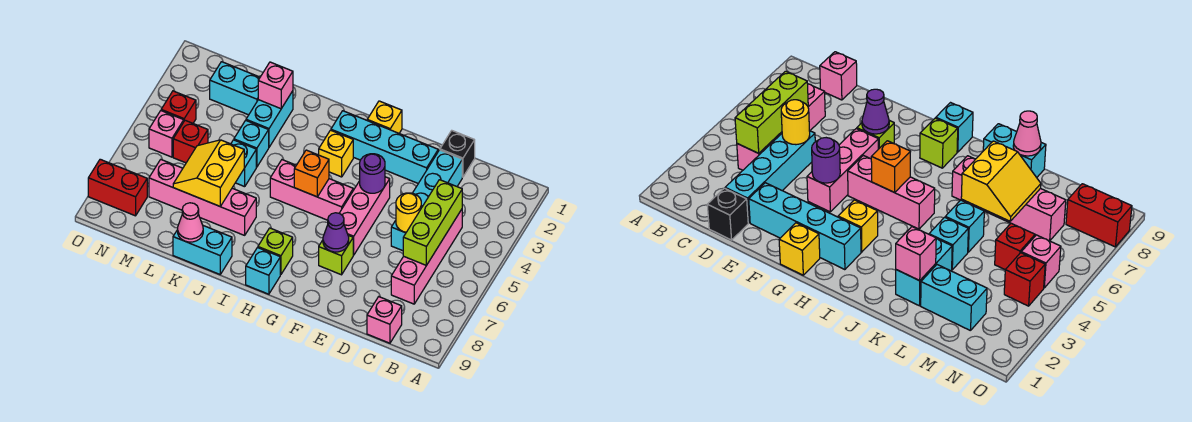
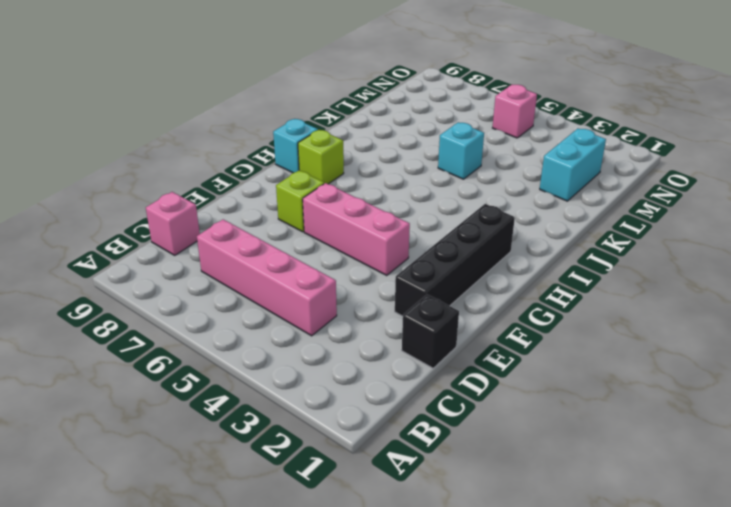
black brick E2:H2 level 1 -> cyan brick E2:H2 level 1
none -> cyan brick D2:D5 level 1
none -> yellow brick G1 level 1
none -> pink brick G5:I5 level 1
none -> yellow brick H3 level 1

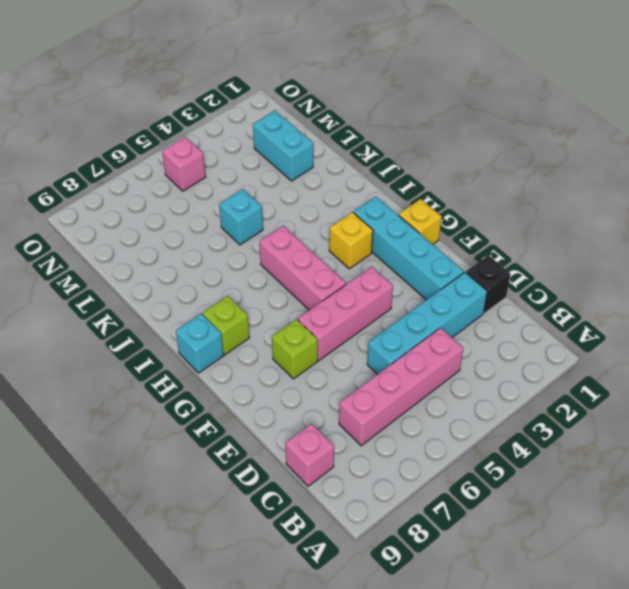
none -> pink brick J7:M7 level 1
none -> cyan brick J9:K9 level 1
none -> cyan brick K2:K3 level 1
none -> cyan brick K4 level 1

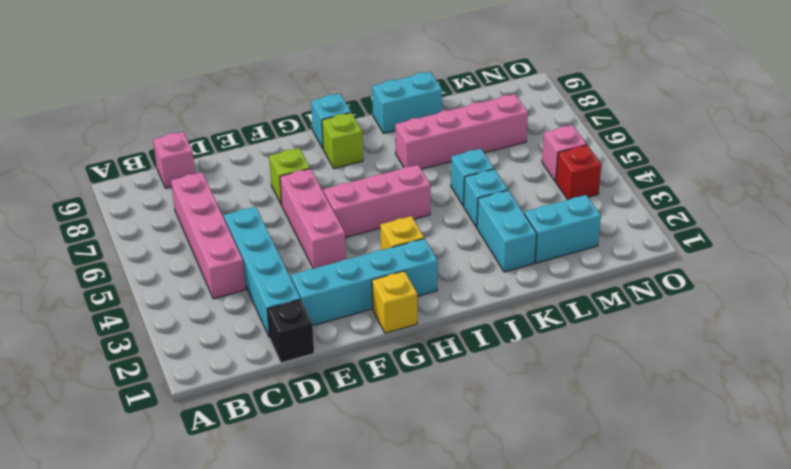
none -> red brick M5 level 1
none -> red brick N8:O8 level 1
none -> lime brick C4:C6 level 2
none -> yellow round brick D5 level 2

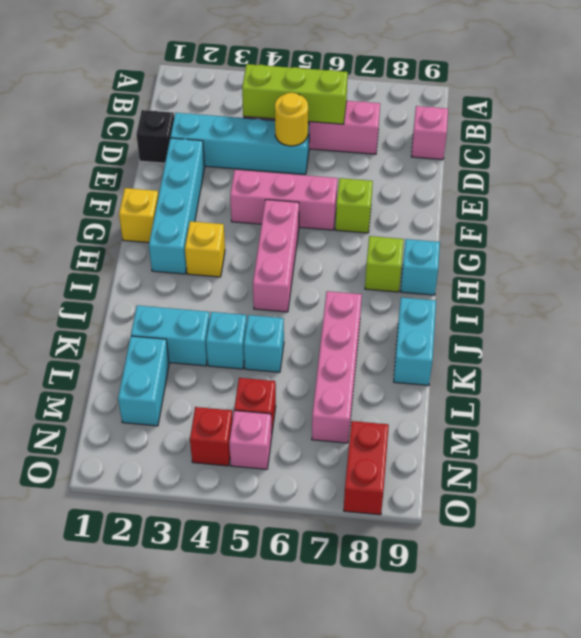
none -> purple round brick F4 level 2
none -> purple cone F7 level 2
none -> orange brick H5 level 2
none -> pink brick K2 level 2

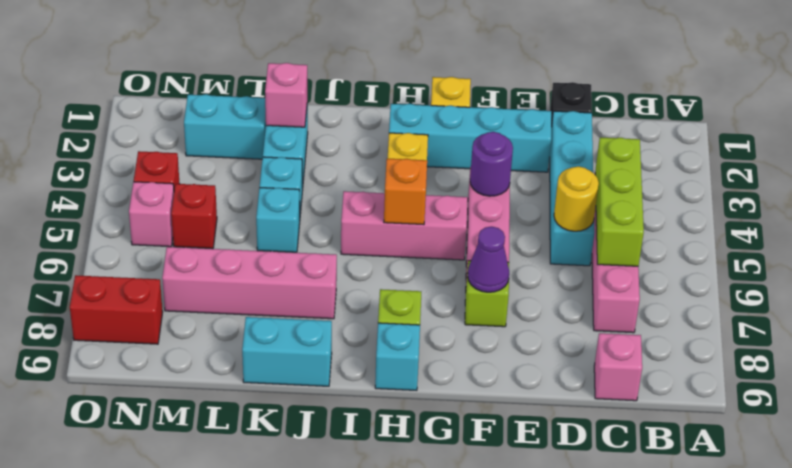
none -> yellow slope K6:L7 level 2 top K
none -> pink cone K9 level 2

